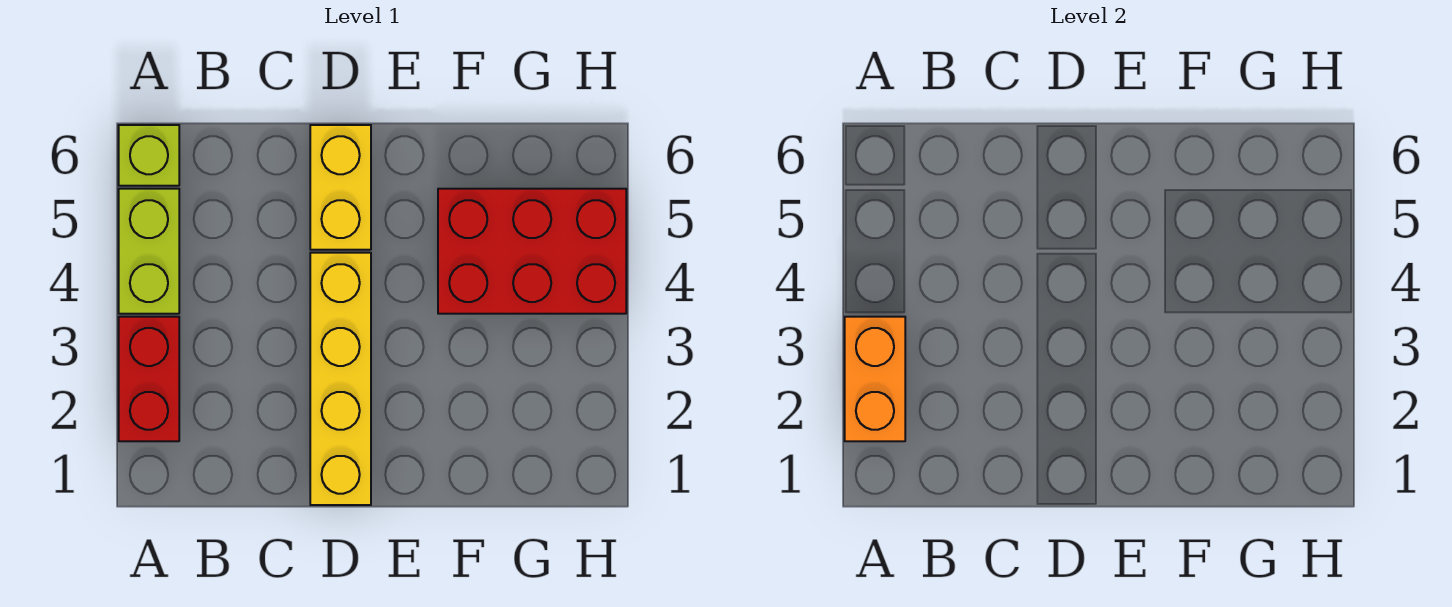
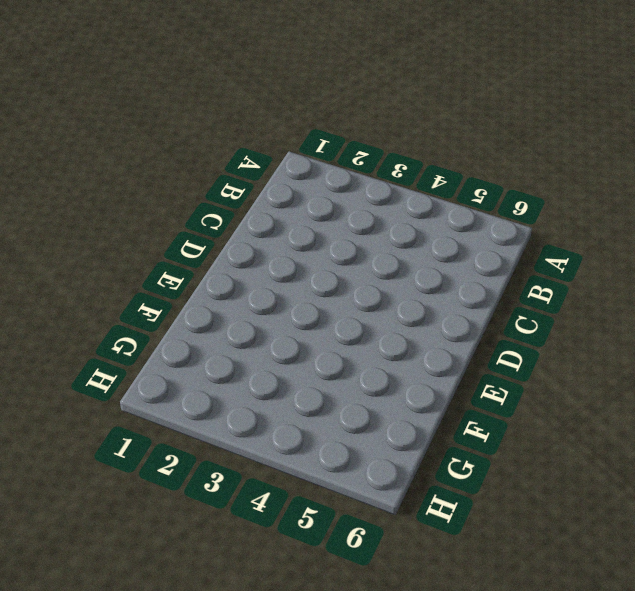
none -> red brick A2:A3 level 1
none -> lime brick A4:A5 level 1

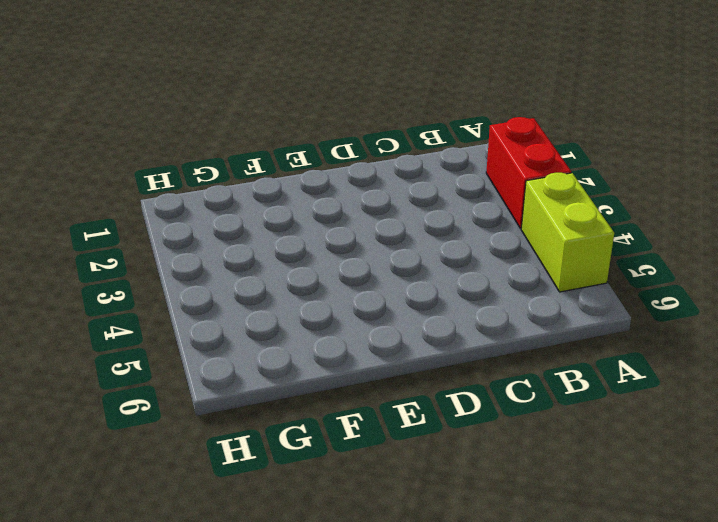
none -> lime brick A6 level 1
none -> yellow brick D1:D4 level 1

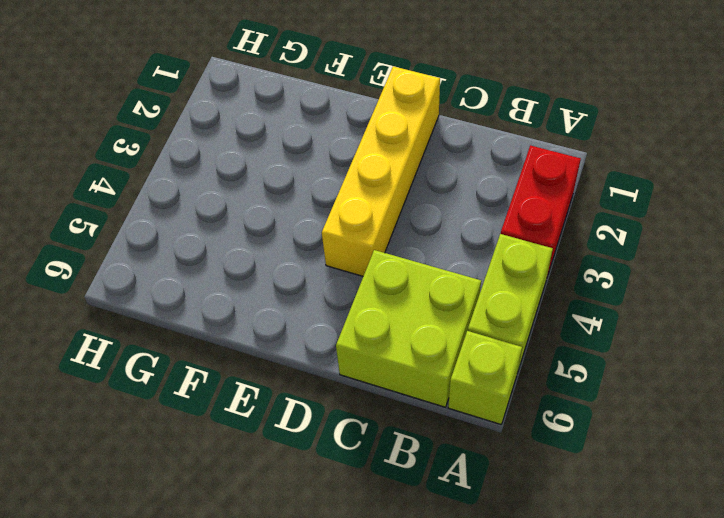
lime brick B5:C6 level 1 -> none
none -> yellow brick D5:D6 level 1
none -> red brick F4:H5 level 1

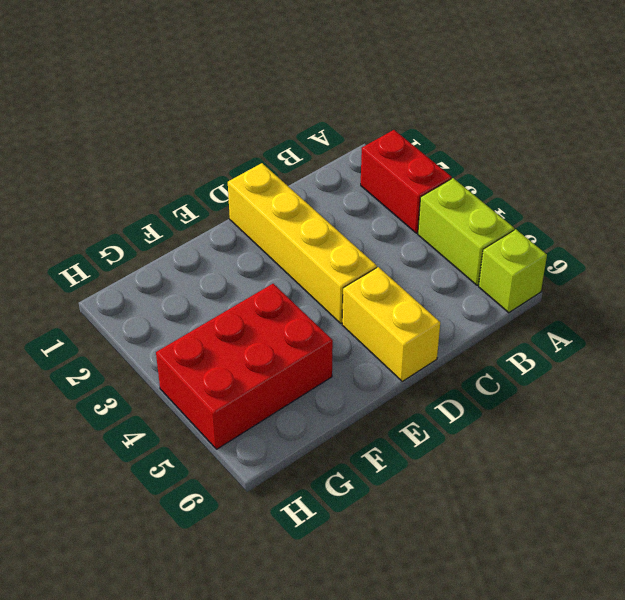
none -> orange brick A2:A3 level 2

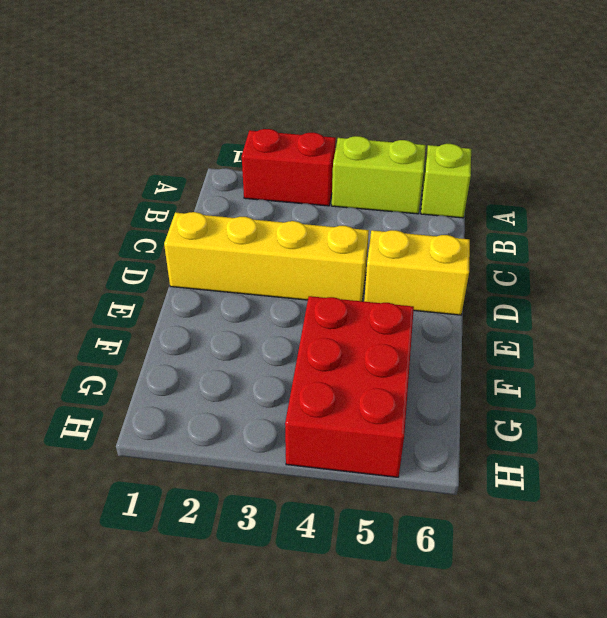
none -> orange brick A2:A3 level 2

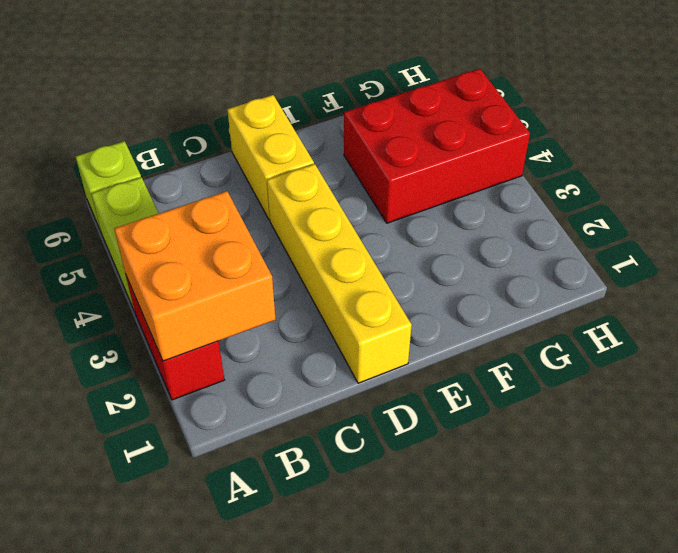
orange brick A2:B3 level 2 -> orange brick A2:A3 level 2

